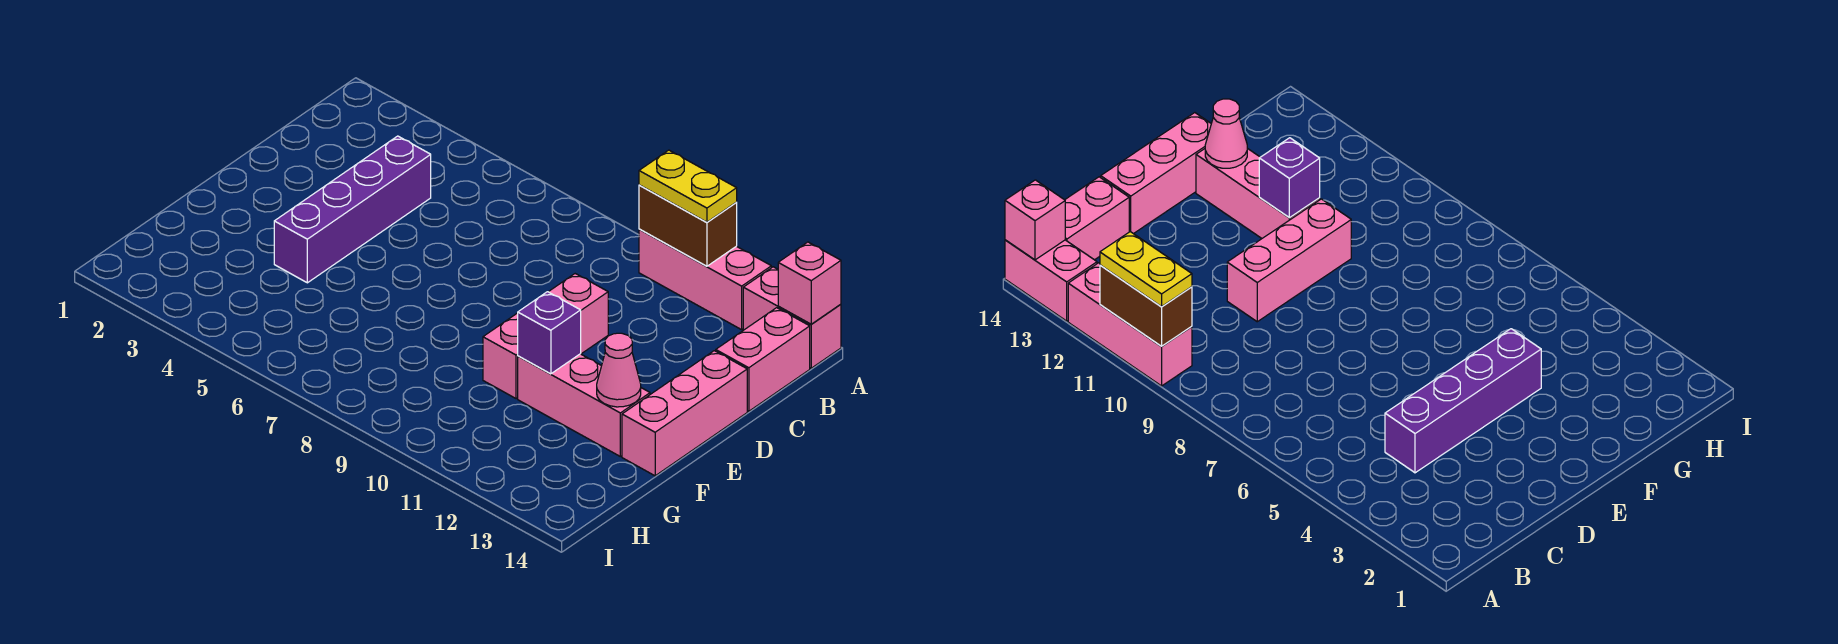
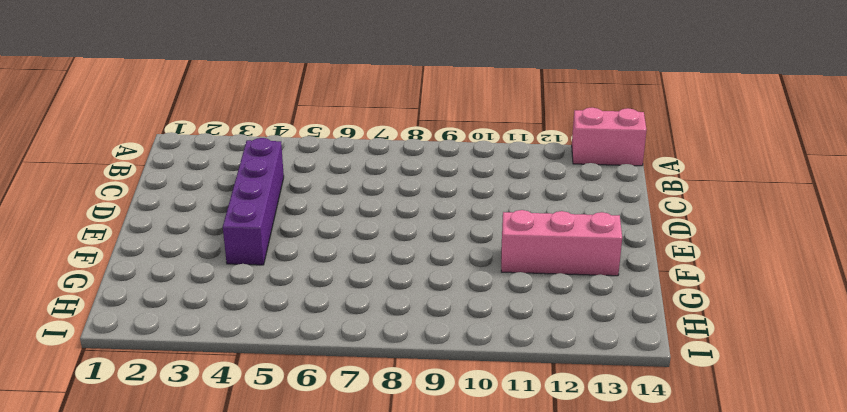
none -> pink brick A10:A12 level 1
none -> pink brick B14:C14 level 1
none -> pink brick D10:F10 level 1

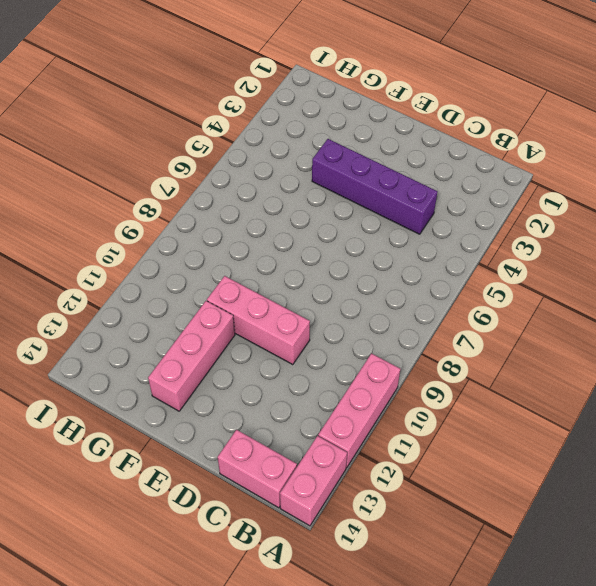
none -> pink brick D14:F14 level 1
none -> brown brick A10:A11 level 2
none -> pink brick A14 level 2

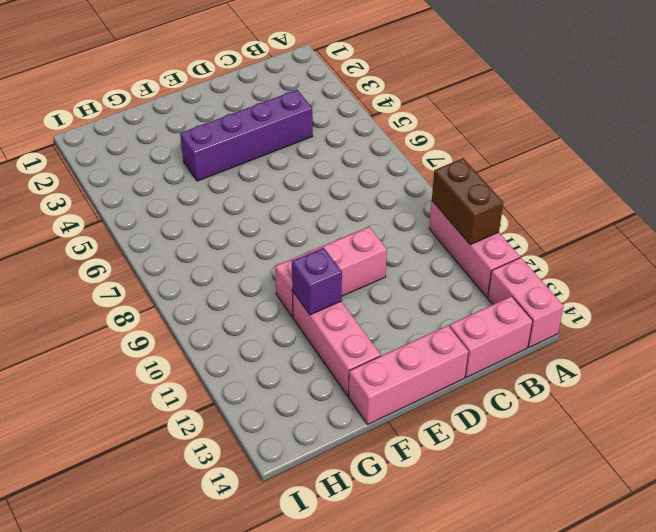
none -> pink brick A14 level 2
none -> pink cone F13 level 2
none -> yellow plate A10:A11 level 3

